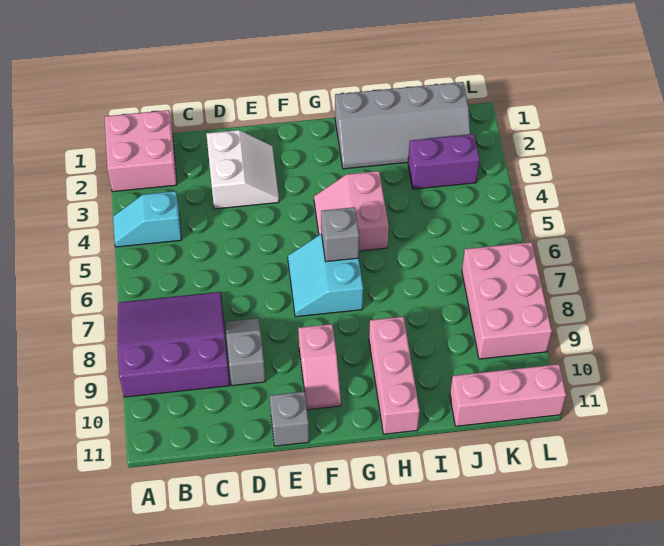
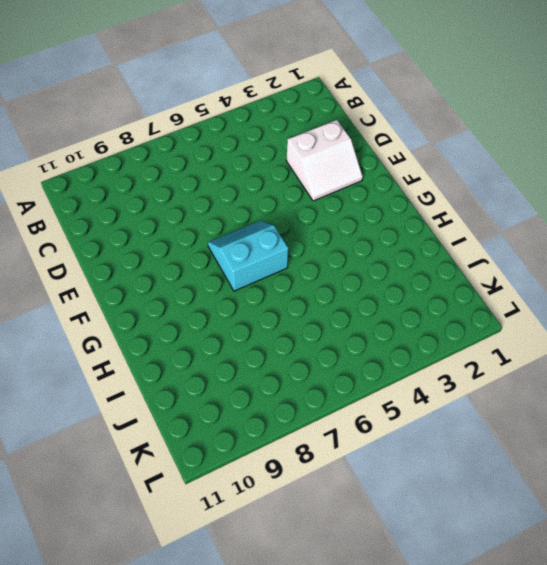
none -> pink brick A1:B2 level 1
none -> cyan slope A4:B4 level 1 top B
none -> purple slope A7:C9 level 1 top 9

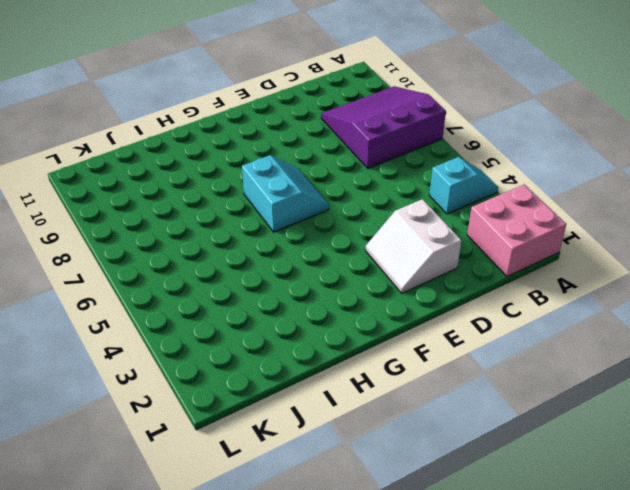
purple slope A7:C9 level 1 top 7 -> purple slope A7:C9 level 1 top 9
none -> grey slope D8:D9 level 1 top 9
none -> grey brick E11 level 1
none -> pink slope F9:F10 level 1 top 9

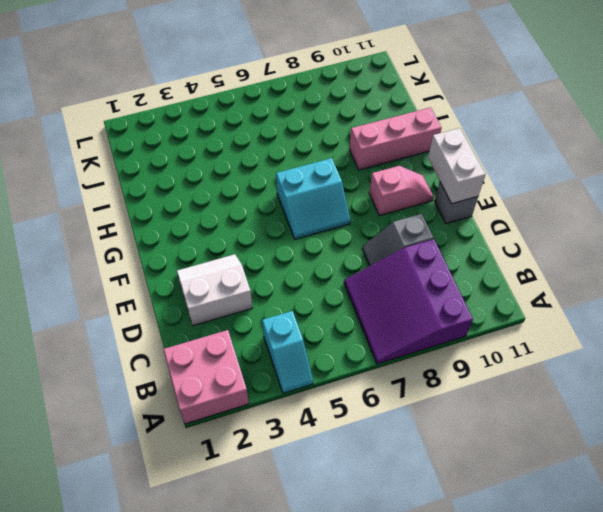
white brick E11:F11 level 2 -> none
none -> pink slope G4:H5 level 1 top H
none -> grey slope H1:K2 level 1 top 1
none -> purple brick J3:K3 level 1

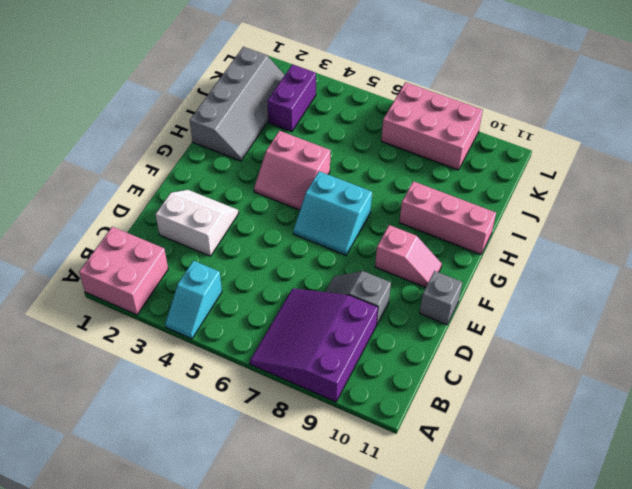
none -> pink brick J11:L11 level 1
none -> grey brick G6 level 2

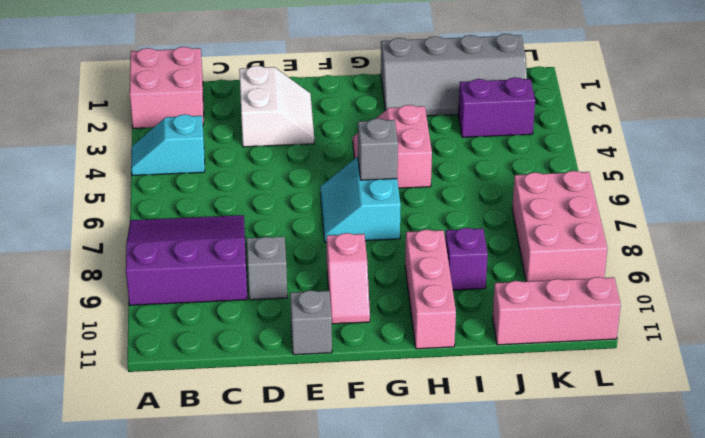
purple brick I9 level 1 -> none

